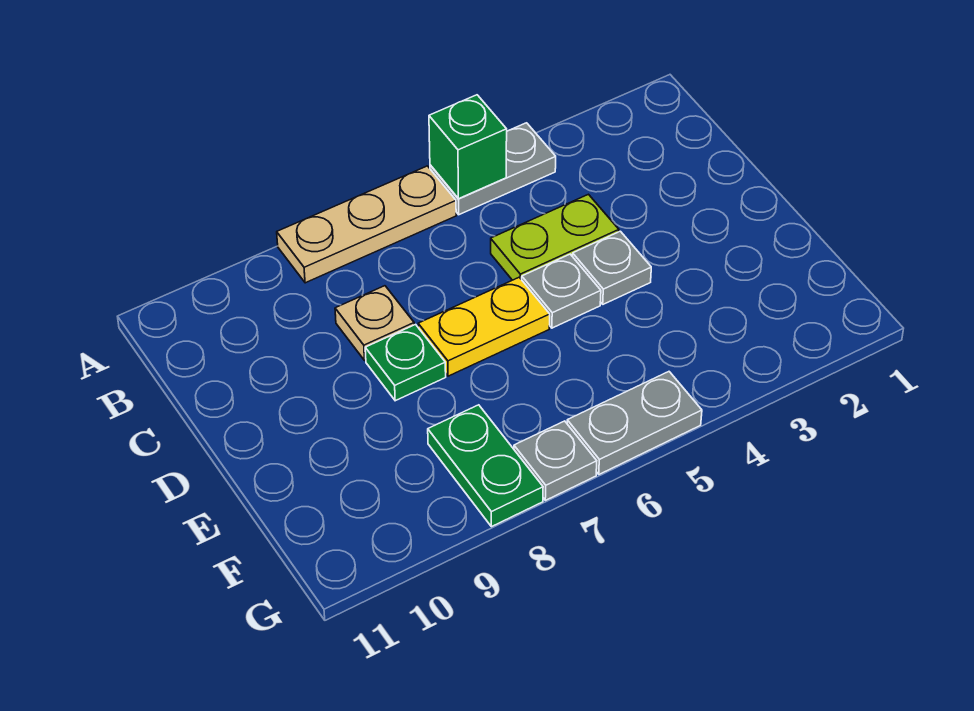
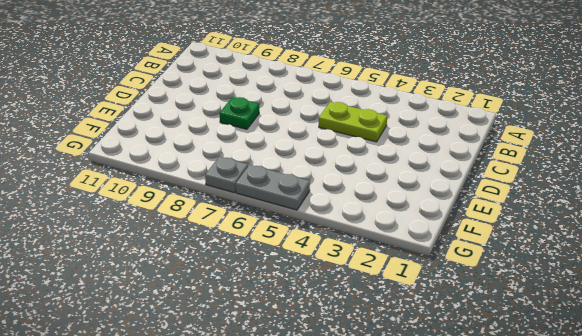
none -> grey plate A4:A5 level 1
none -> tan plate A6:A8 level 1
none -> tan plate C8 level 1

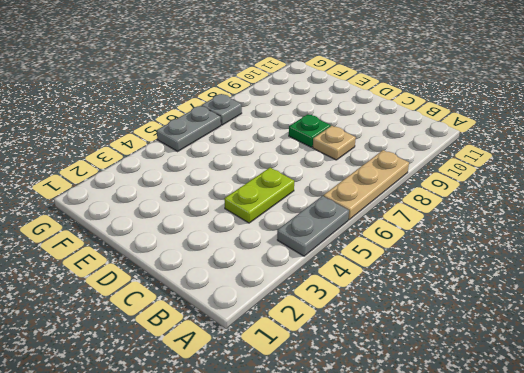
none -> grey plate D4 level 1
none -> grey plate D5 level 1
none -> yellow plate D6:D7 level 1

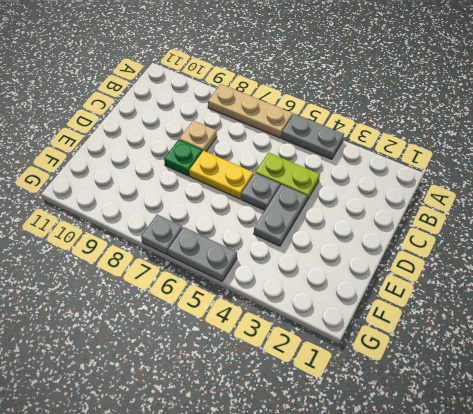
grey plate D4:E4 level 1 -> grey plate D4 level 1
none -> green plate F8:G8 level 1
none -> green brick A5 level 2

